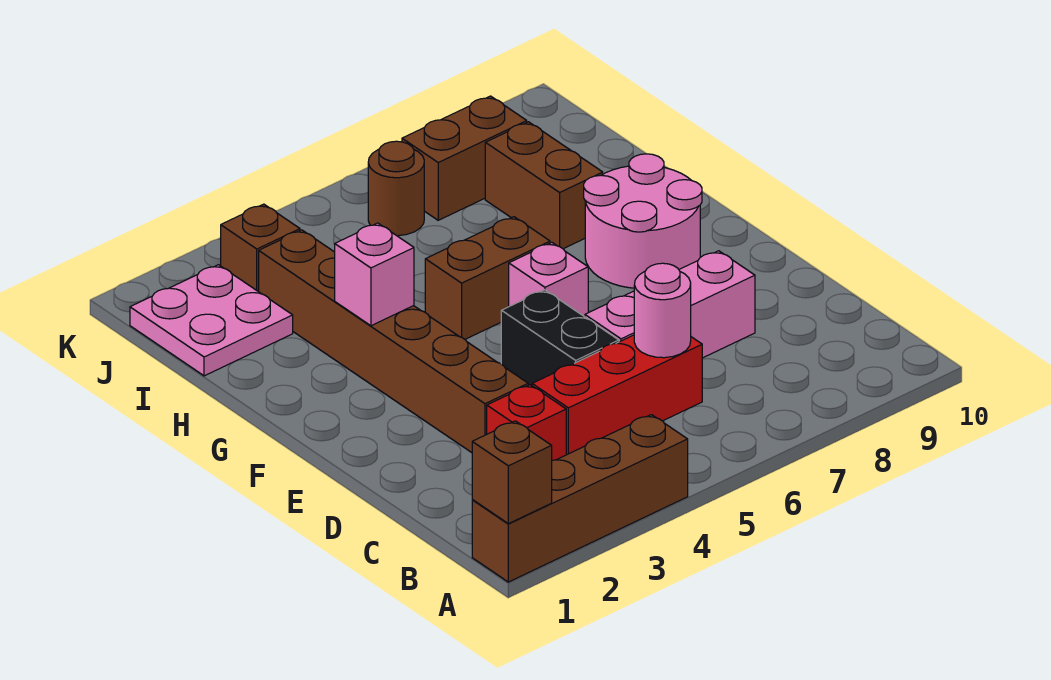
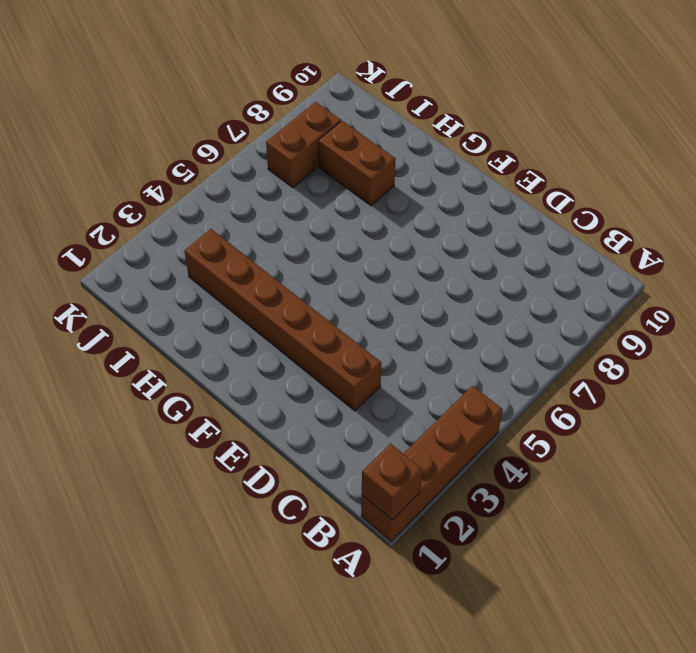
none -> red brick C3 level 1
none -> red brick C4:C6 level 1
none -> black brick D5:E5 level 1

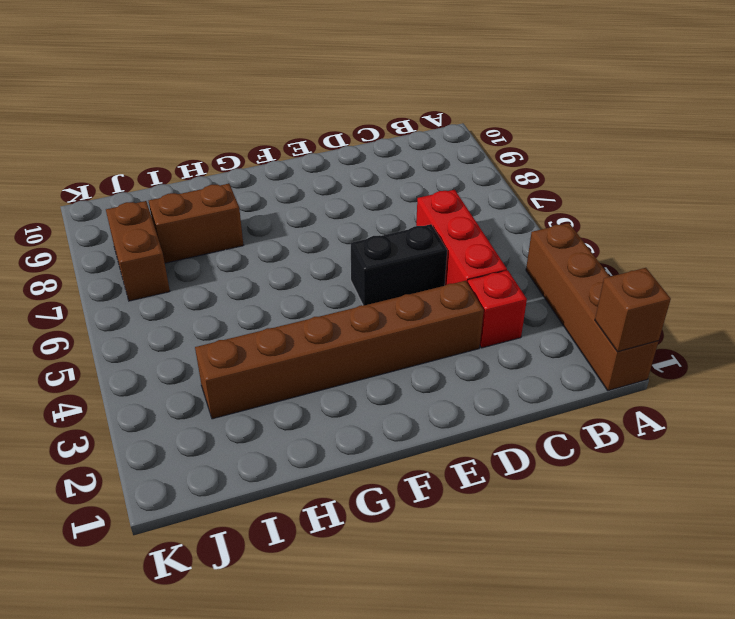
none -> pink brick D6:D8 level 1
none -> pink brick F6 level 1
none -> pink round brick F8:G9 level 1

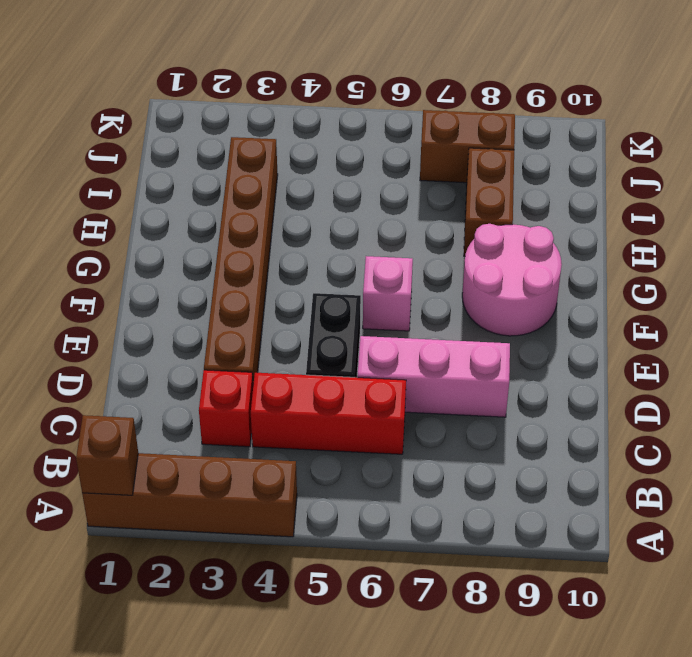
none -> brown brick G5:G6 level 1
none -> pink plate I1:J2 level 1
none -> brown brick J3 level 1

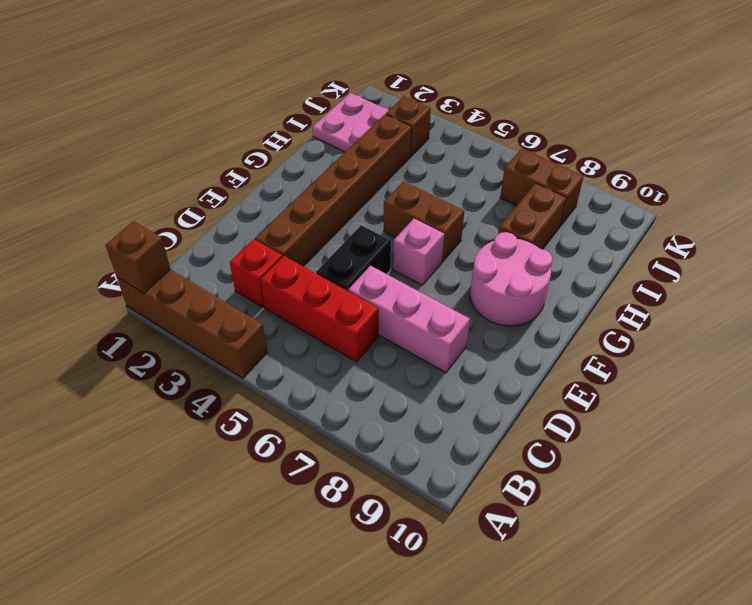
none -> brown round brick J6 level 1
none -> pink round brick C6 level 2
none -> pink brick G3 level 2

